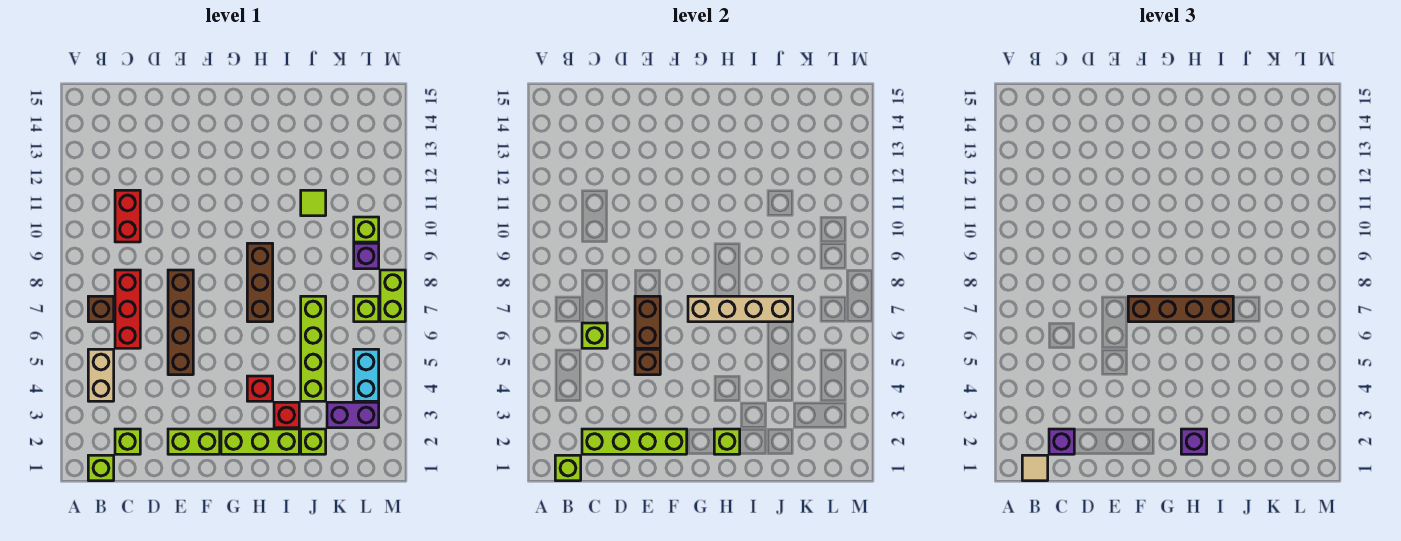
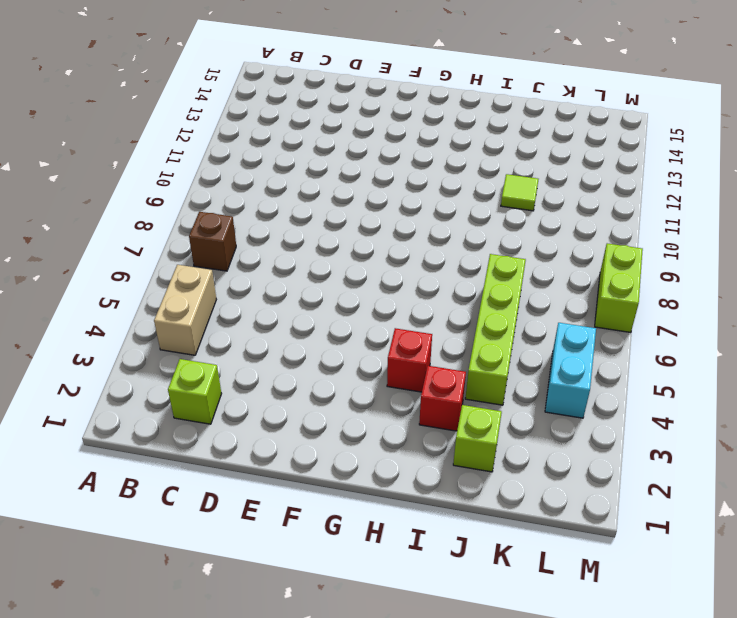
none -> lime brick B1 level 1
none -> red brick C6:C8 level 1
none -> red brick C10:C11 level 1
none -> lime brick E2:F2 level 1

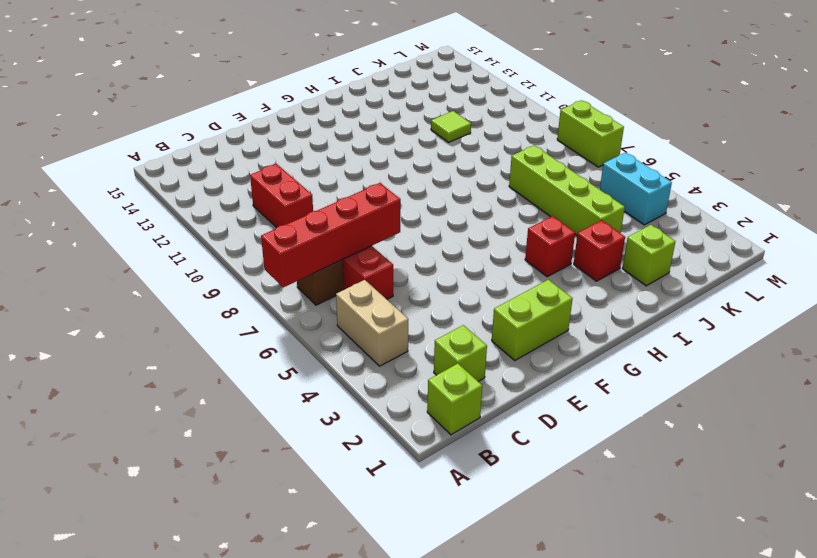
red brick A7:D7 level 2 -> none
none -> brown brick E5:E8 level 1
none -> lime brick G2:I2 level 1
none -> brown brick H7:H9 level 1
none -> purple brick K3:L3 level 1

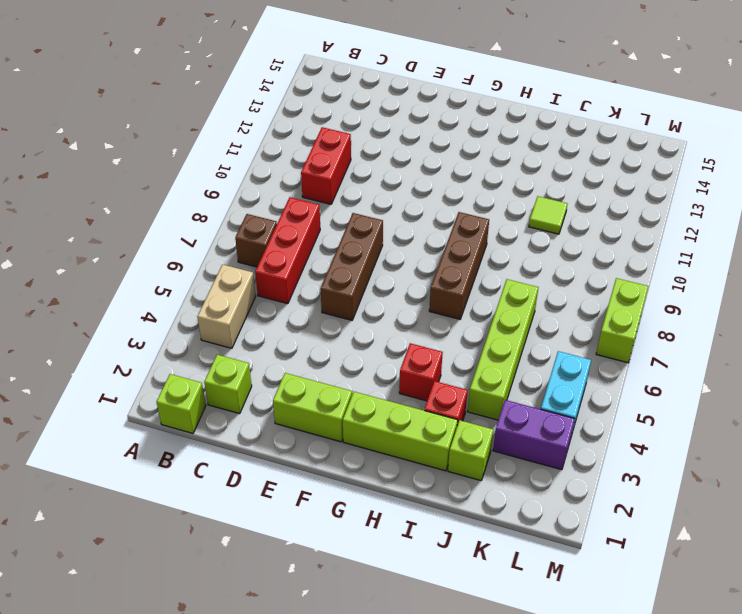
brown brick E6:E8 level 1 -> brown brick E5:E8 level 1
none -> lime brick L7 level 1
none -> purple brick L9 level 1
none -> lime brick L10 level 1
none -> lime brick B1 level 2

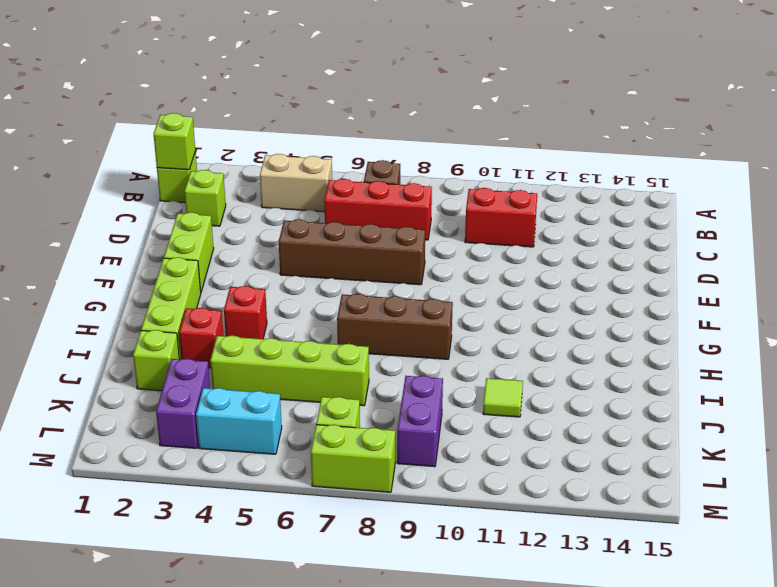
purple brick K9:L9 level 1 -> purple brick L9 level 1
none -> lime brick L10 level 1
none -> lime brick C2:F2 level 2
none -> lime brick C6 level 2
none -> brown brick E5 level 2

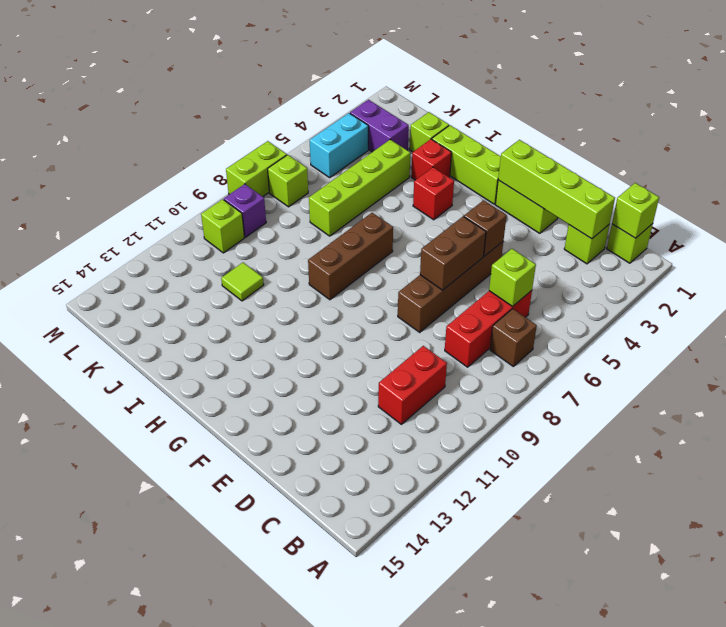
none -> tan brick B4:B5 level 1
none -> tan brick G7:J7 level 2
none -> lime brick H2 level 2
none -> tan tile B1 level 3

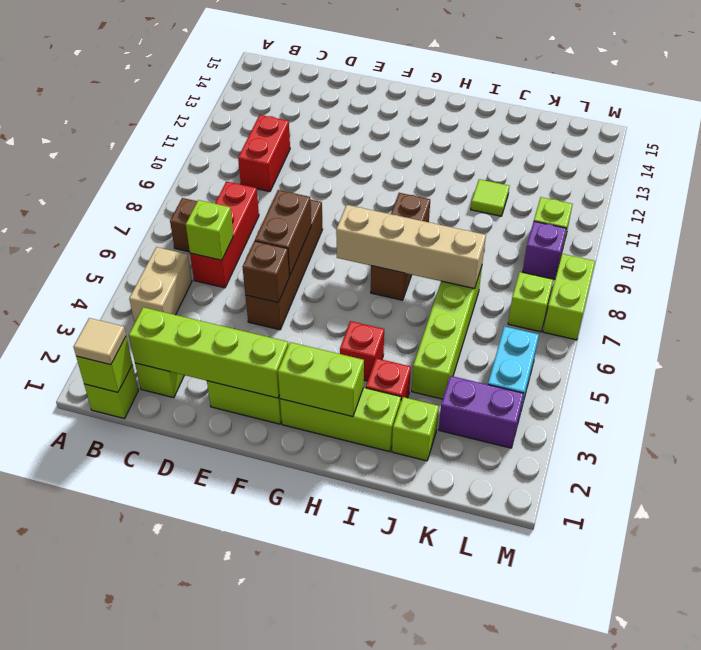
lime brick G2:H2 level 2 -> lime brick H2 level 2
none -> purple brick C2 level 3
none -> brown brick F7:I7 level 3
none -> purple brick H2 level 3

